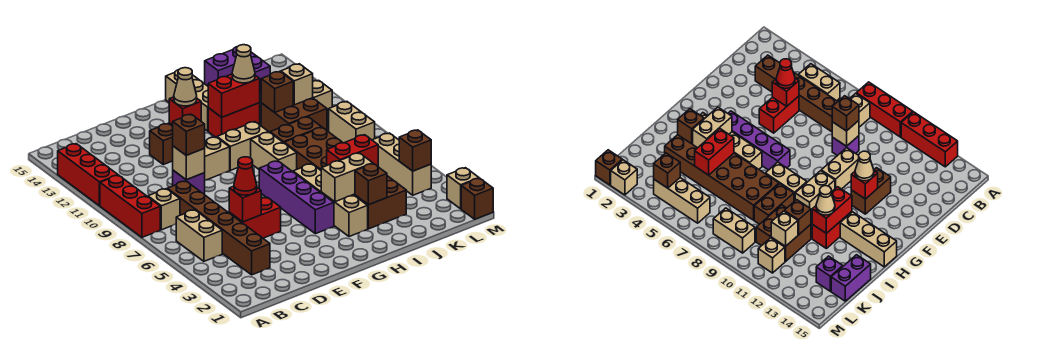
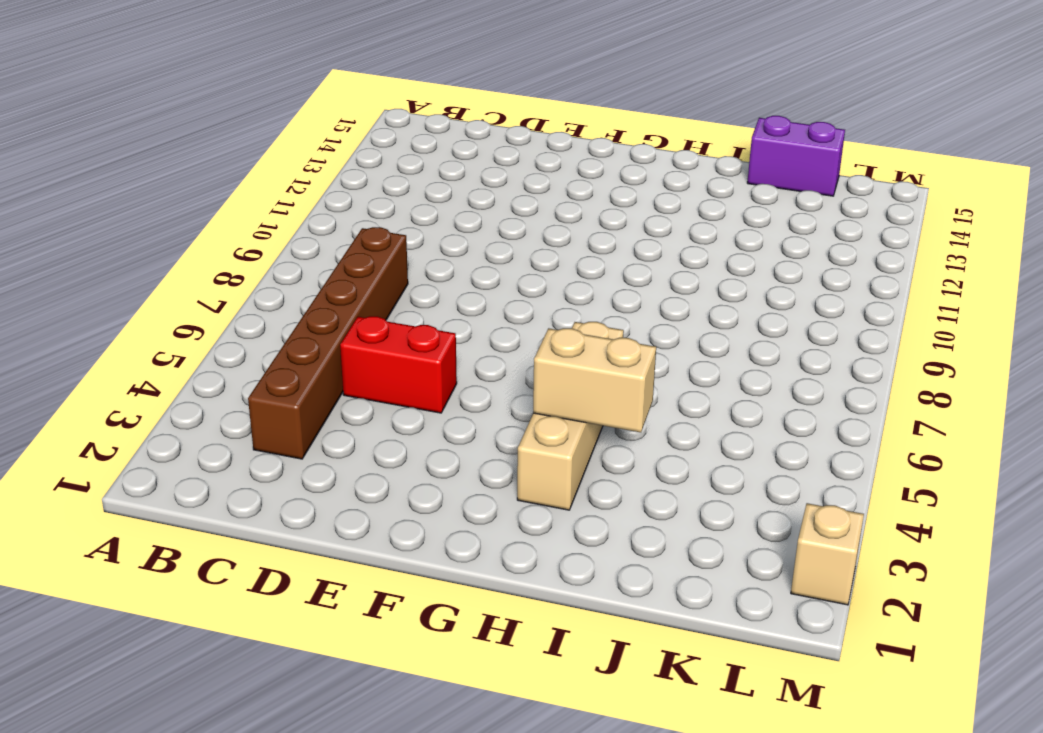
none -> red brick A8:A10 level 1
none -> red brick A11:A13 level 1
none -> tan brick B5:B6 level 1
none -> tan brick B8 level 1

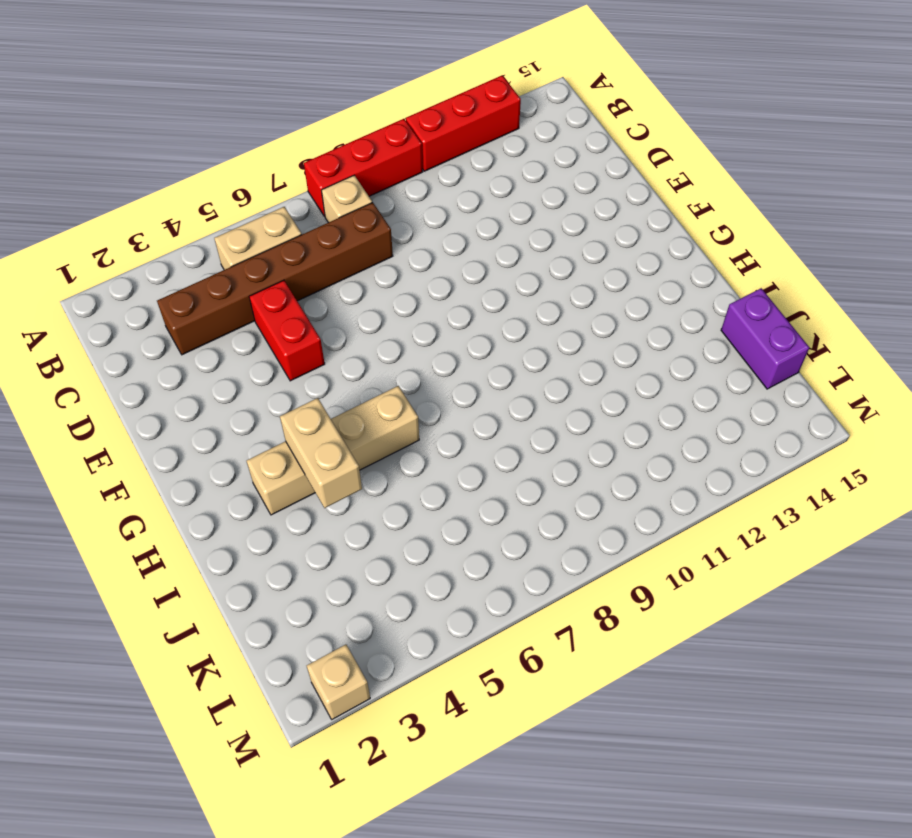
none -> purple brick D9 level 1
none -> tan brick E10:F10 level 1
none -> brown brick E12:F12 level 1
none -> purple brick G4:G7 level 1

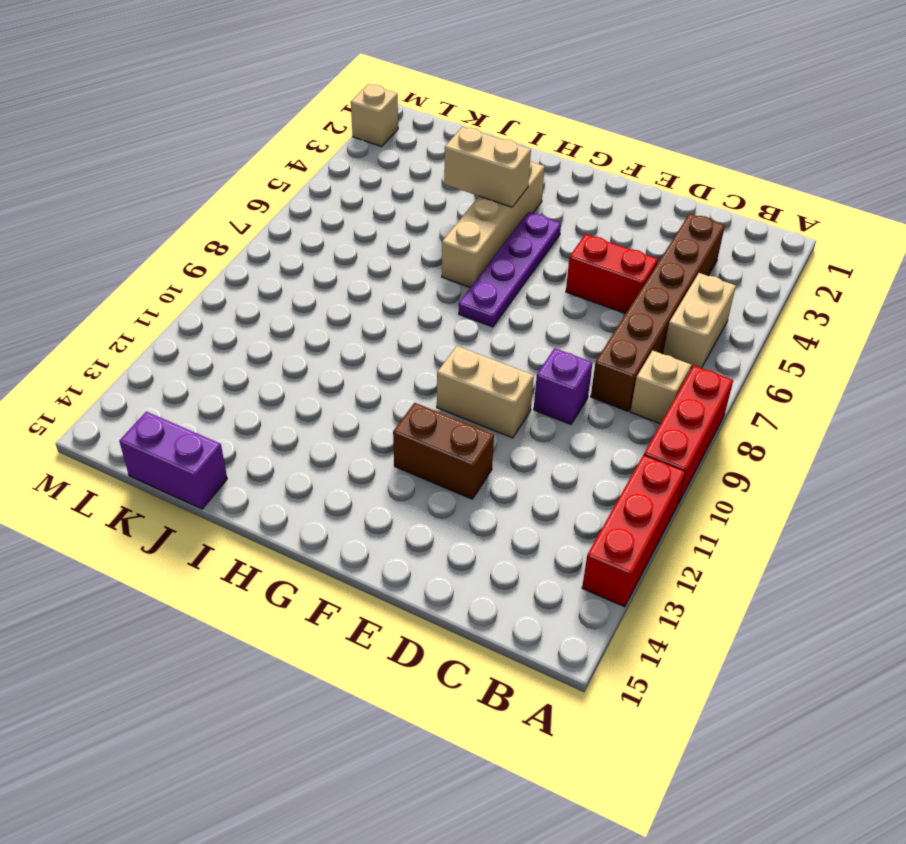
purple plate G4:G7 level 1 -> purple brick G4:G7 level 1
none -> tan brick G10:H10 level 1
none -> tan brick H8:H9 level 1
none -> red brick H12:I12 level 1
none -> tan brick H13:H15 level 1

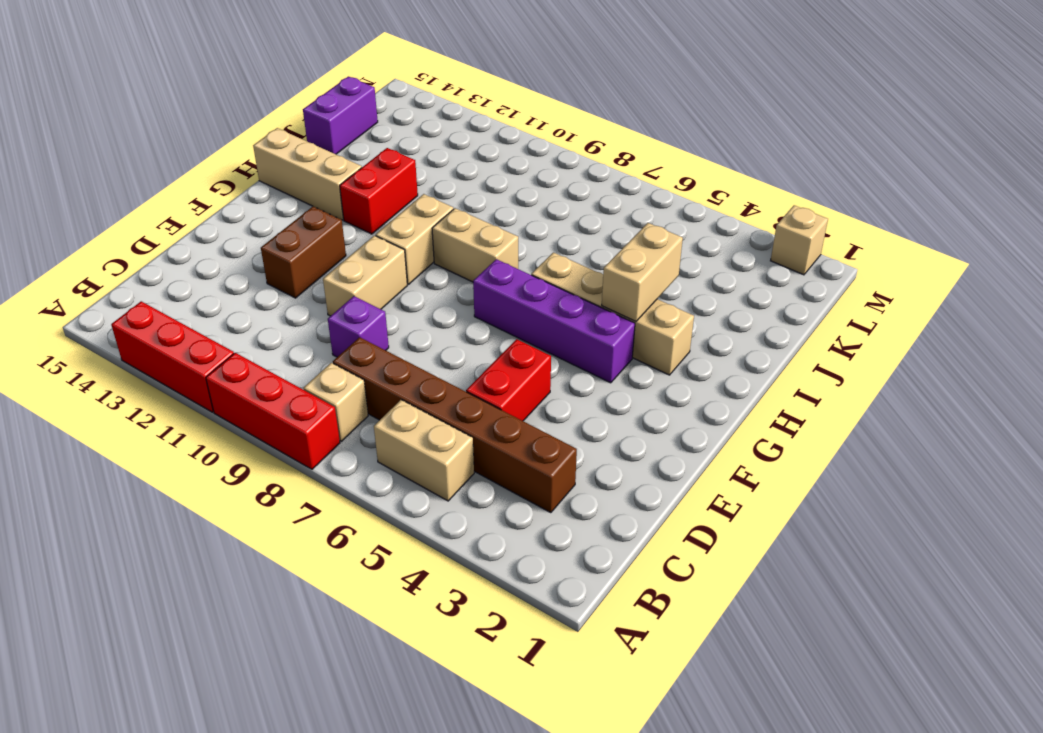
none -> brown brick I3:J8 level 1
none -> brown brick I9:J9 level 1
none -> brown brick J10:K11 level 1
none -> purple brick K14 level 1

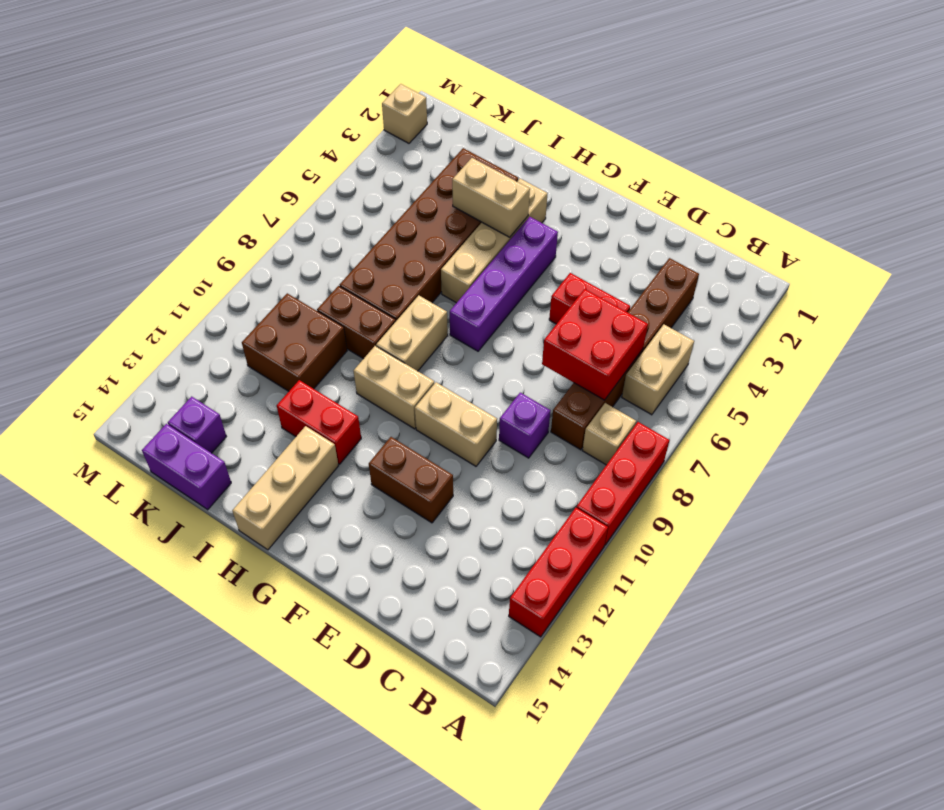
red brick C6:D7 level 2 -> none
none -> tan brick L4:L6 level 1
none -> tan brick L8:L9 level 1
none -> tan brick L11 level 1
none -> brown brick M1 level 1

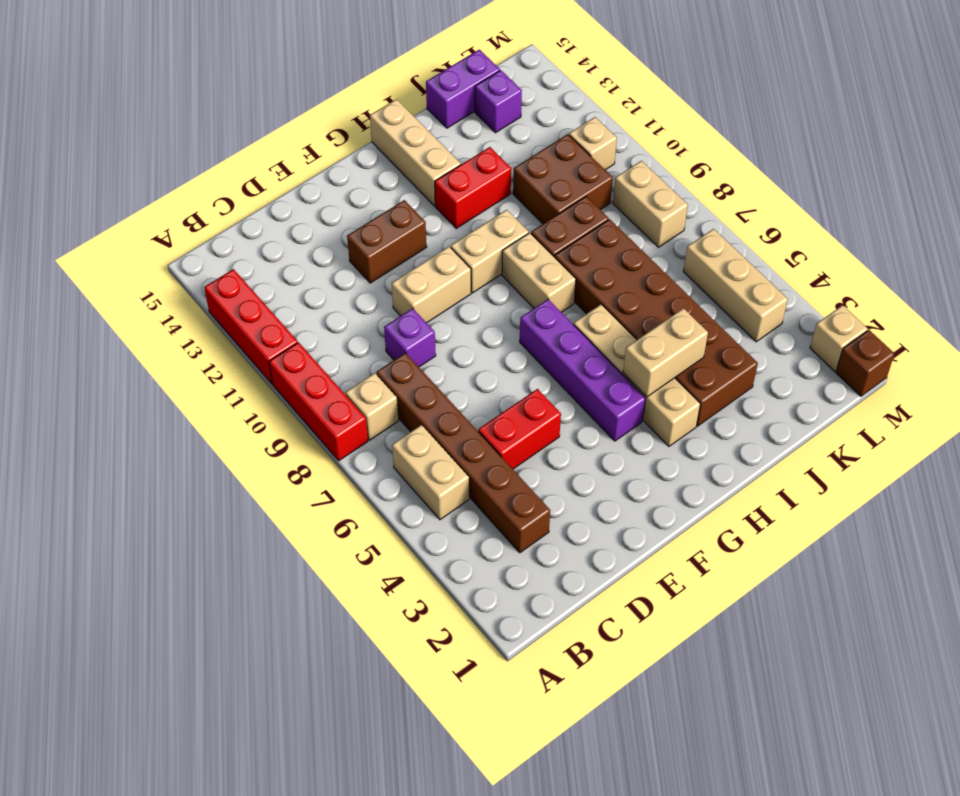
none -> red brick D5 level 2
none -> tan brick D9 level 2
none -> red brick F12 level 2
none -> red brick H12:I12 level 2

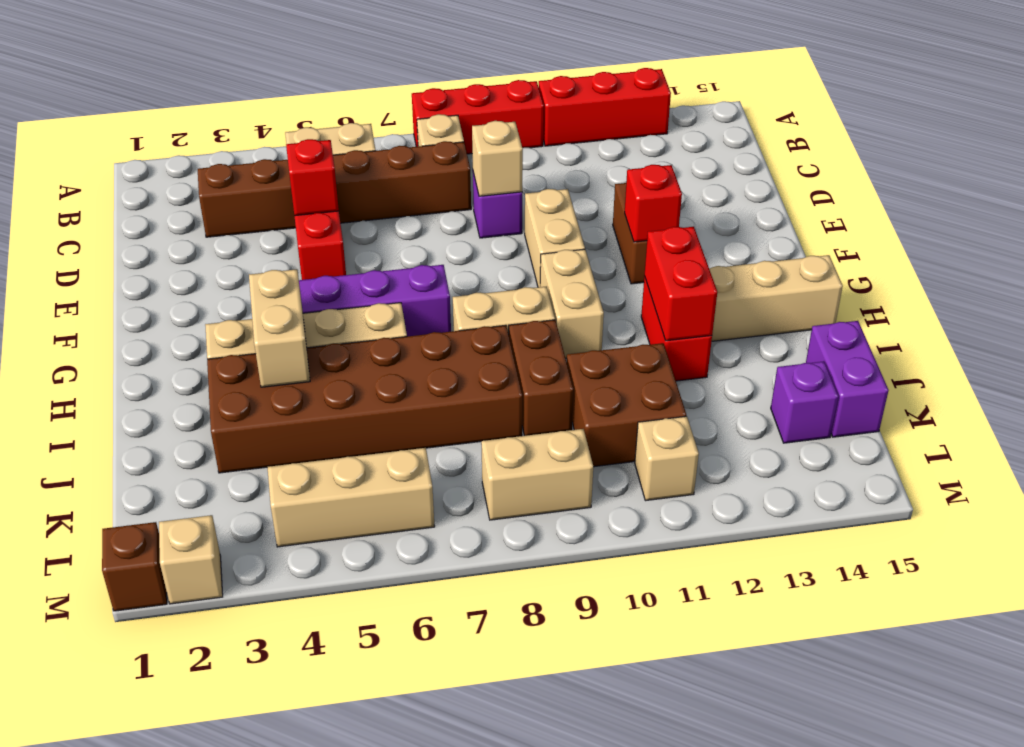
none -> brown brick I3 level 2
none -> red brick I5:J5 level 2
none -> brown brick J11 level 2
none -> tan brick K11 level 2

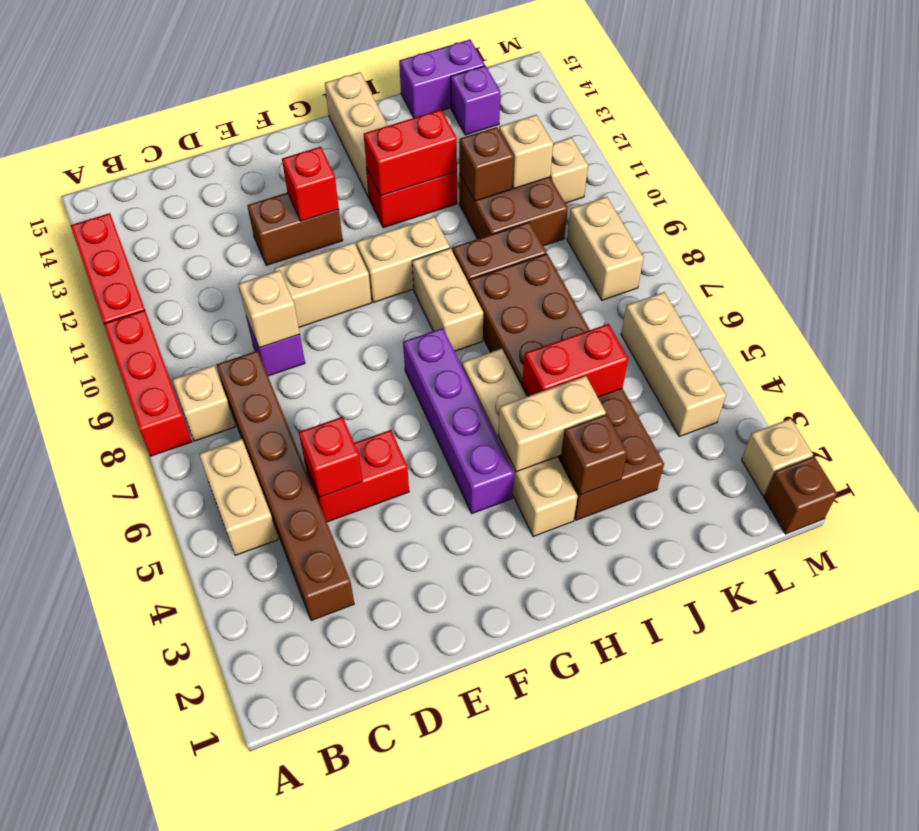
none -> brown brick L4 level 2
none -> red cone D5 level 3
none -> brown brick D9 level 3
none -> tan cone F12 level 3

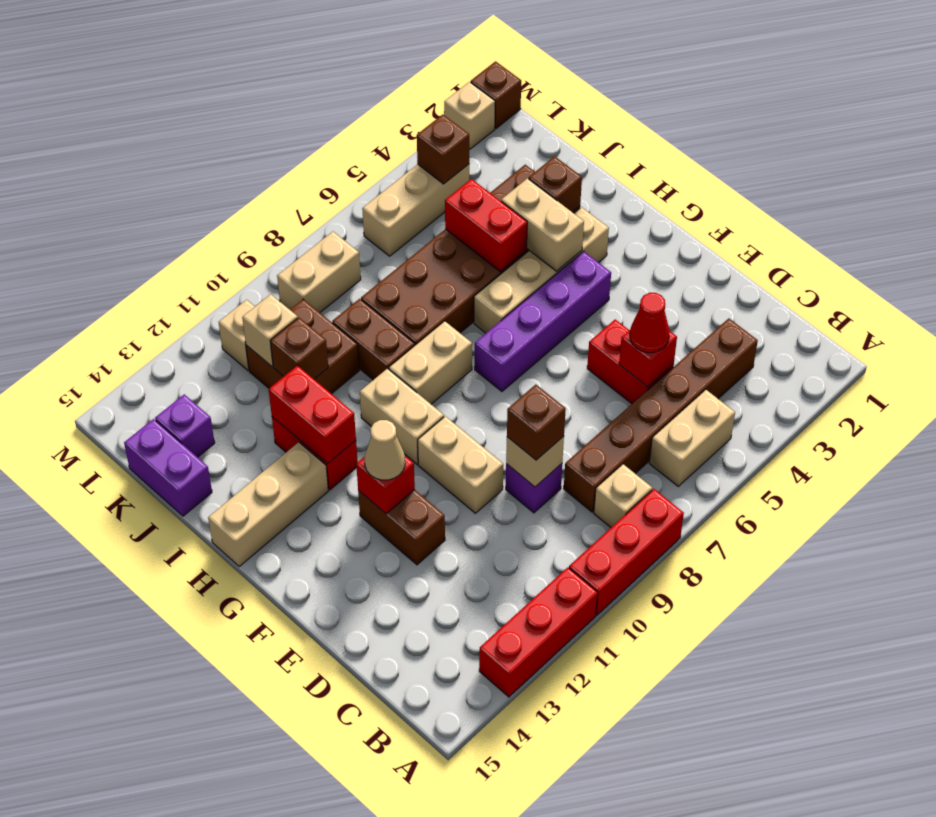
none -> tan cone I12 level 3

